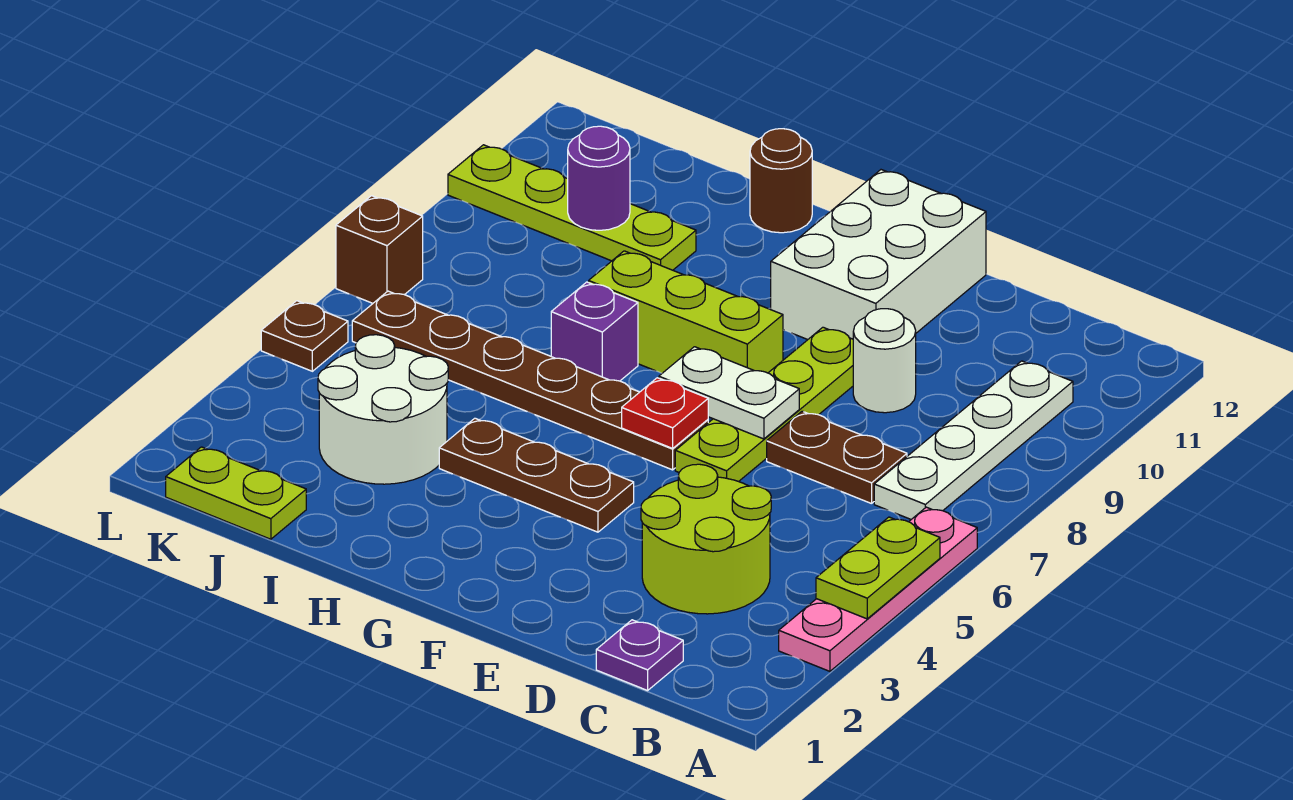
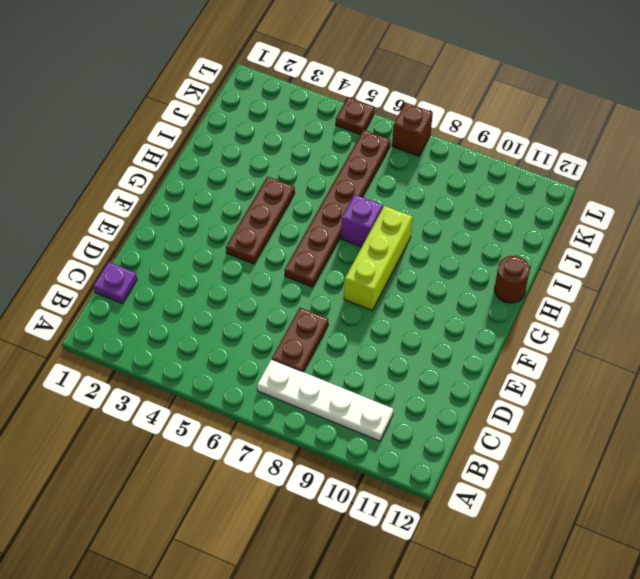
none -> pink plate A3:A6 level 1
none -> lime round brick C3:D4 level 1
none -> white round brick D9 level 1

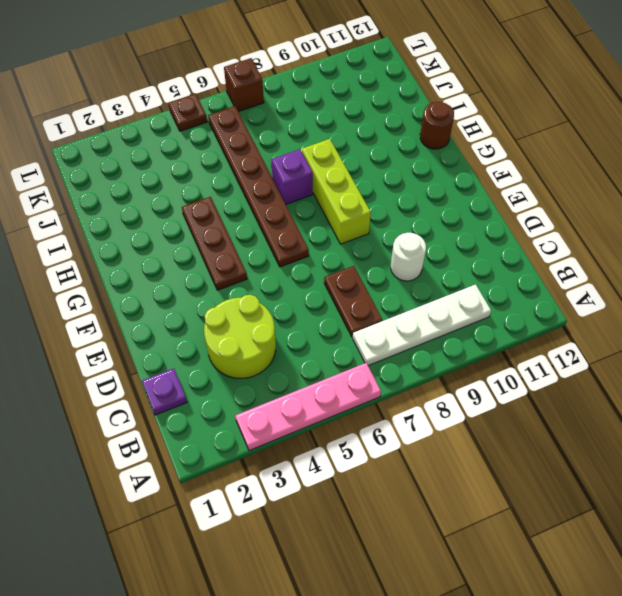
none -> lime plate E6:E9 level 1
none -> white brick E10:F12 level 1
none -> white round brick I3:J4 level 1

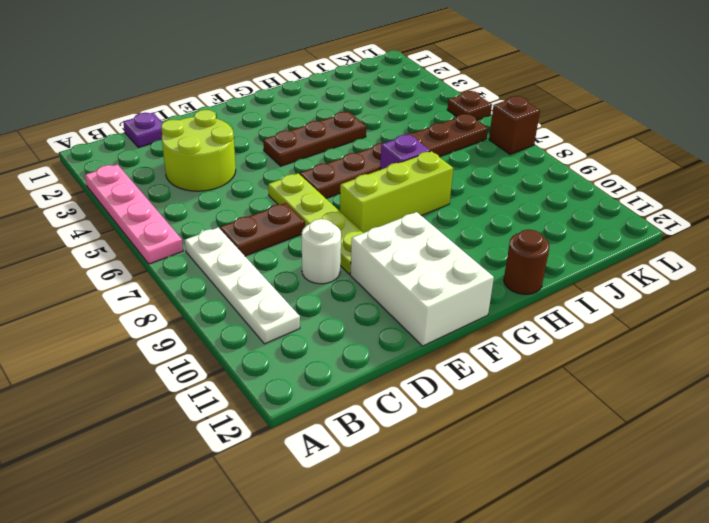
none -> white round brick I3:J4 level 1
none -> lime plate I10:L10 level 1
none -> lime plate J1:K1 level 1

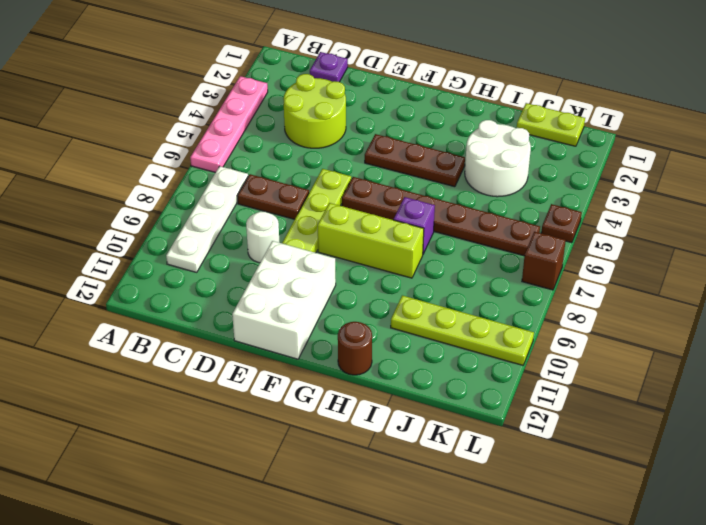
none -> lime plate A4:A5 level 2
none -> white plate E7:F7 level 2
none -> red plate F6 level 2

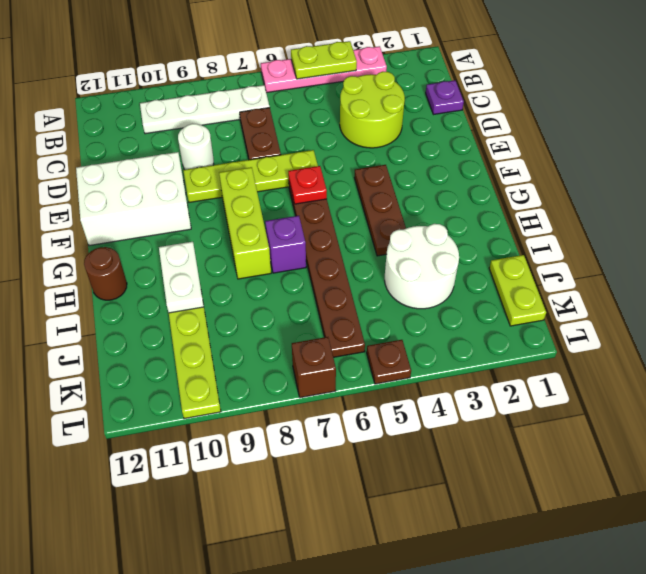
white plate H10:I10 level 2 -> white plate E7:F7 level 2
none -> purple round brick J10 level 2

